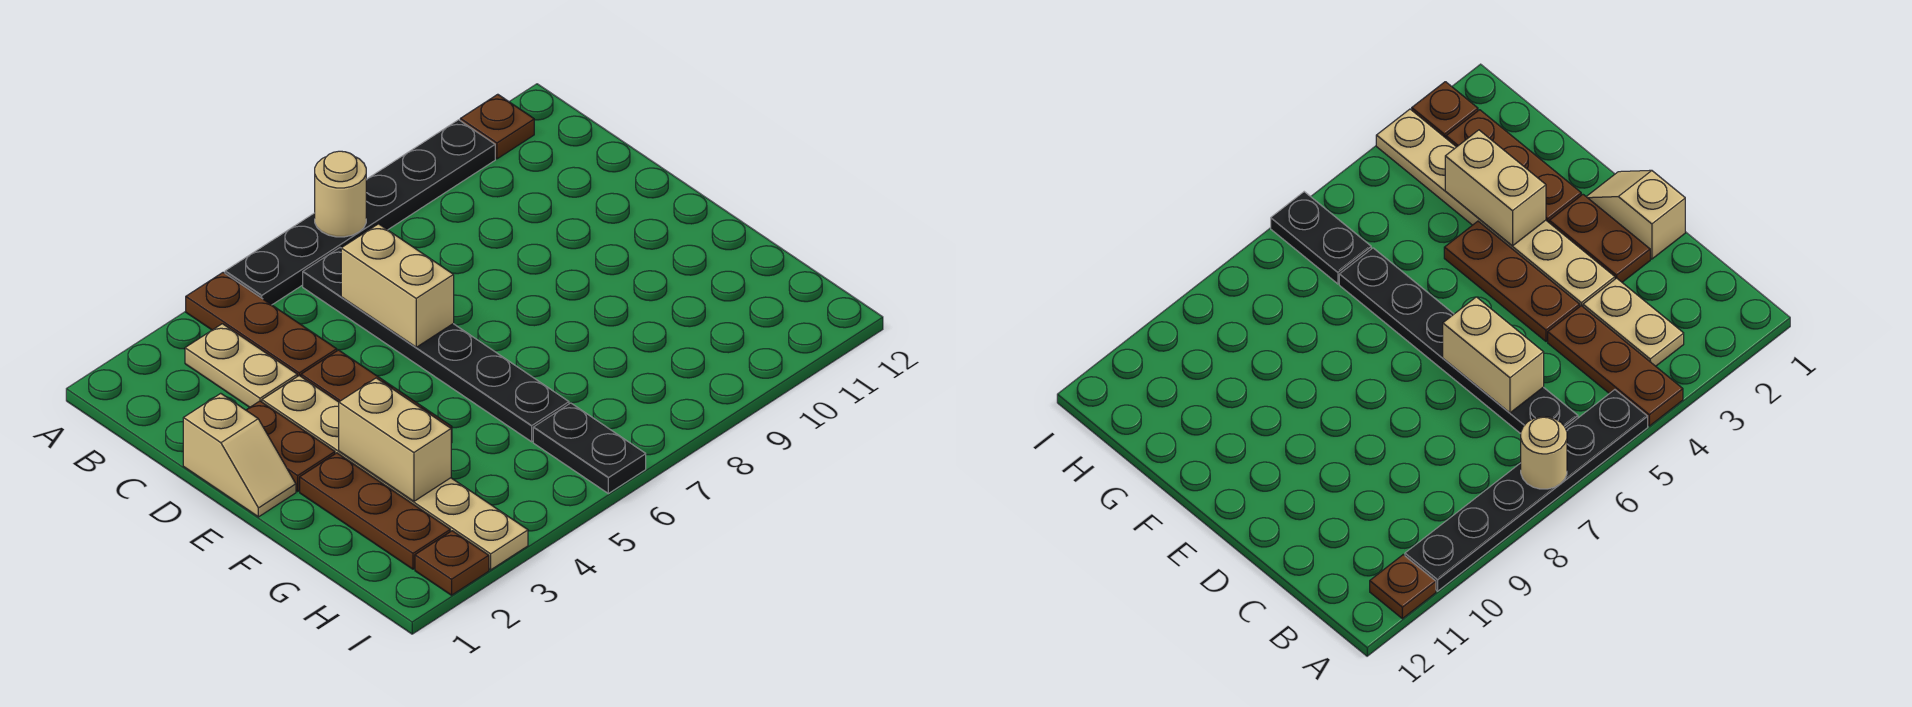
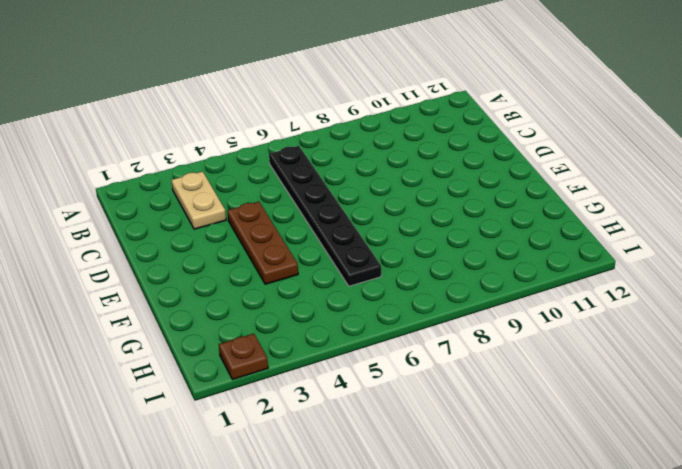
none -> brown plate A4:C4 level 1
none -> black plate A5:A10 level 1
none -> brown plate A11 level 1

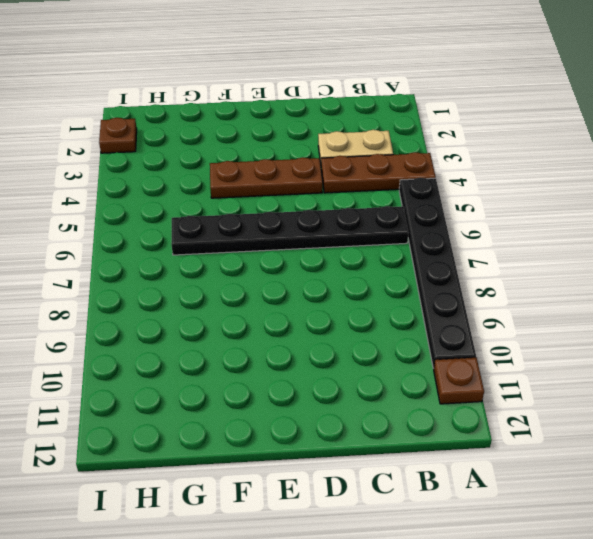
none -> tan slope D1:E1 level 1 top D
none -> brown plate D2:E2 level 1
none -> tan plate D3:I3 level 1

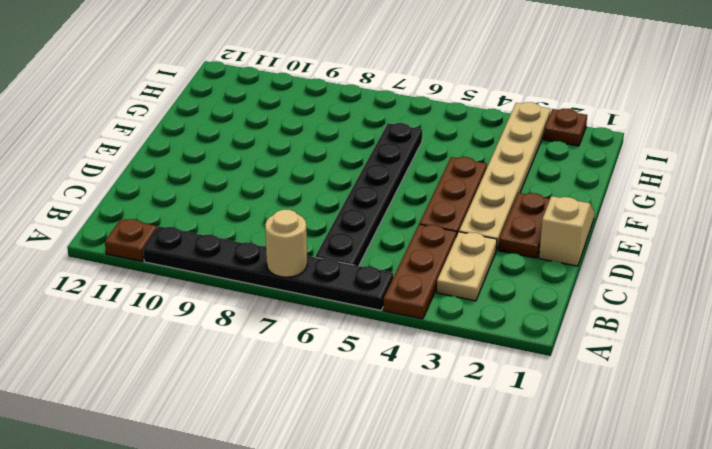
none -> brown plate F2:H2 level 1
none -> black plate H6:I6 level 1
none -> tan brick C6:D6 level 2

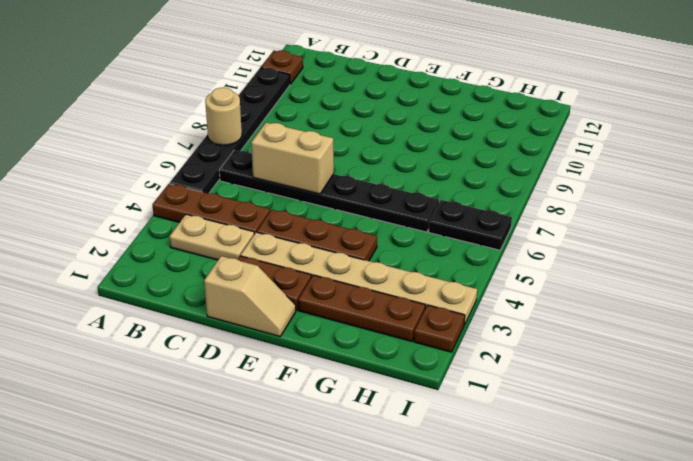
none -> tan brick F3:G3 level 2

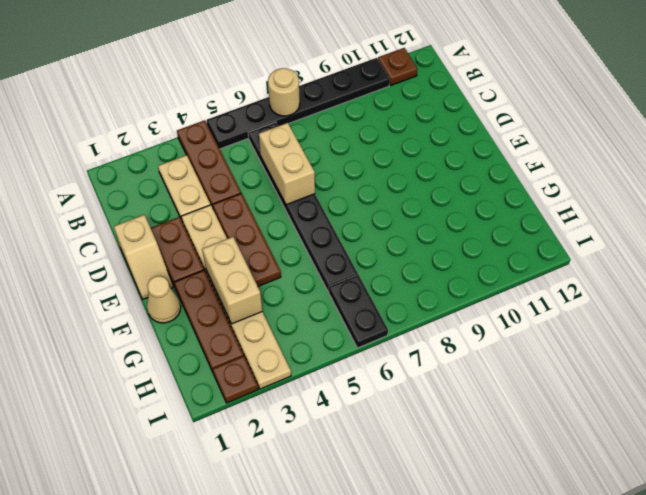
tan cone F1 level 1 -> none

